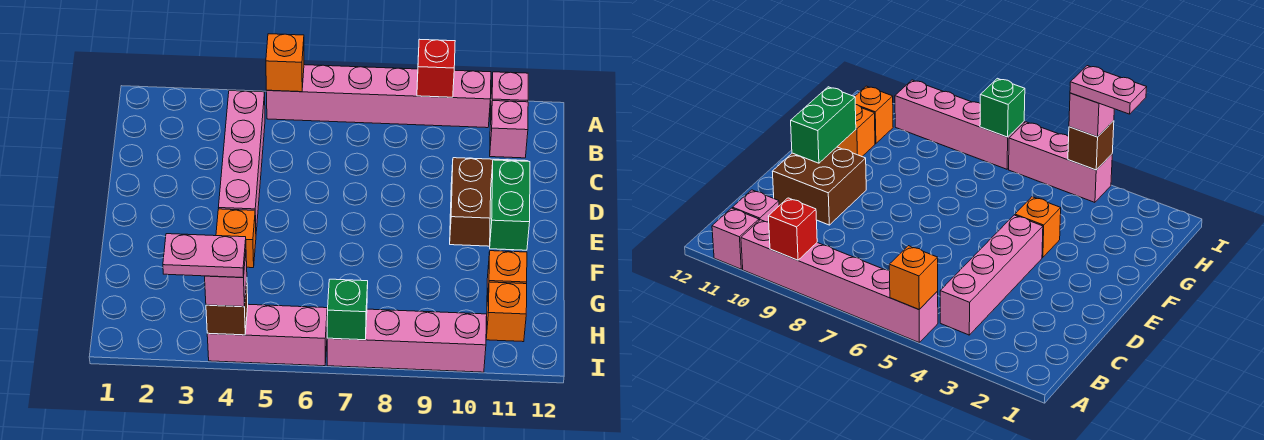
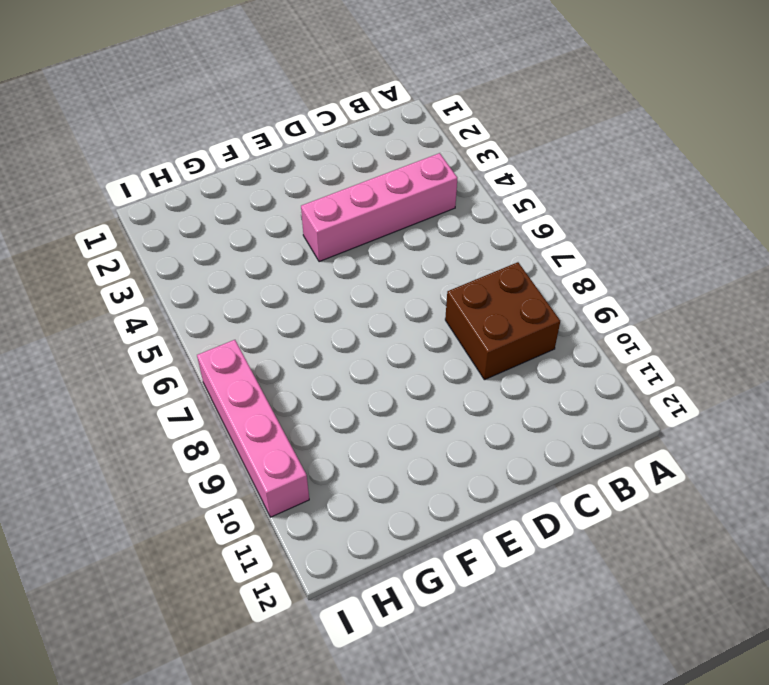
brown brick B8:C9 level 1 -> brown brick D10:E11 level 1
none -> pink brick A5:A10 level 1
none -> pink brick A11 level 1
none -> pink brick B11 level 1

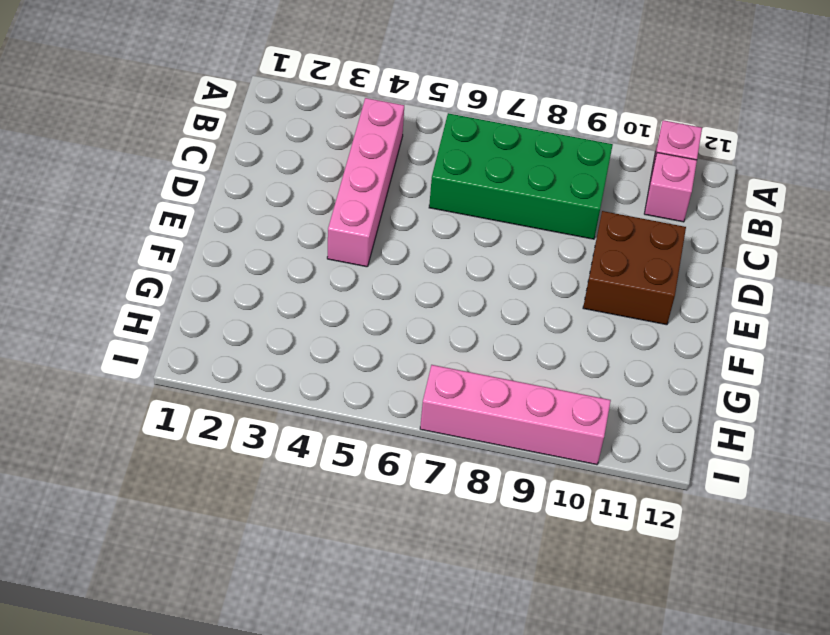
green brick B6:C9 level 1 -> none
none -> pink brick A5:A10 level 1
none -> orange brick F4 level 1
none -> orange brick G11 level 1

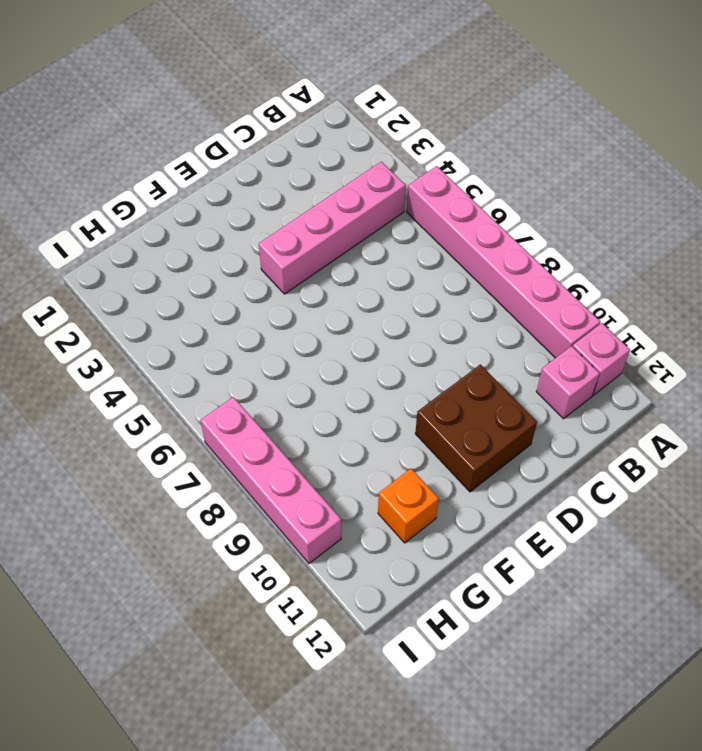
none -> orange brick F4 level 1
none -> orange brick H11 level 1
none -> pink brick I4:I6 level 1

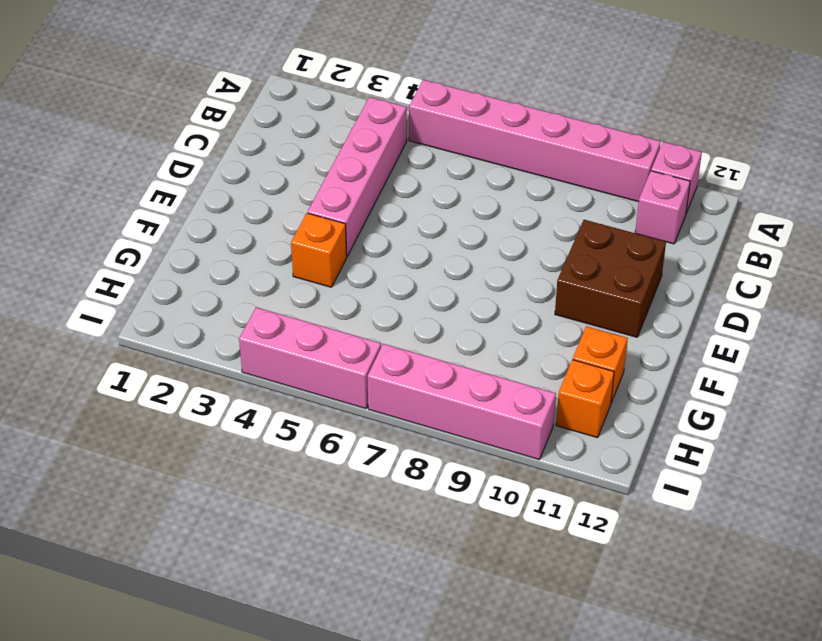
none -> orange brick A5 level 2
none -> red brick A9 level 2
none -> green brick E11:F11 level 2

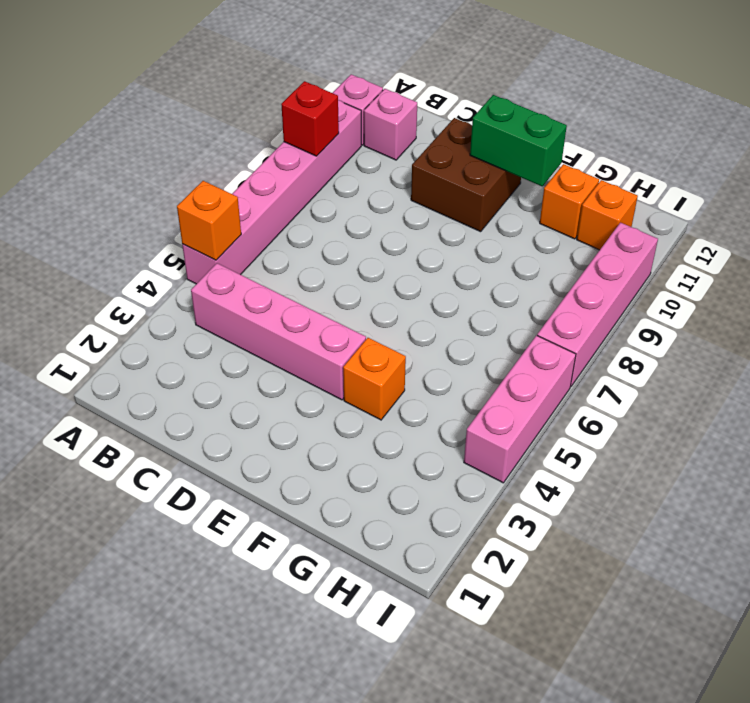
none -> brown brick I4 level 2
none -> green brick I7 level 2
none -> pink brick I4 level 3

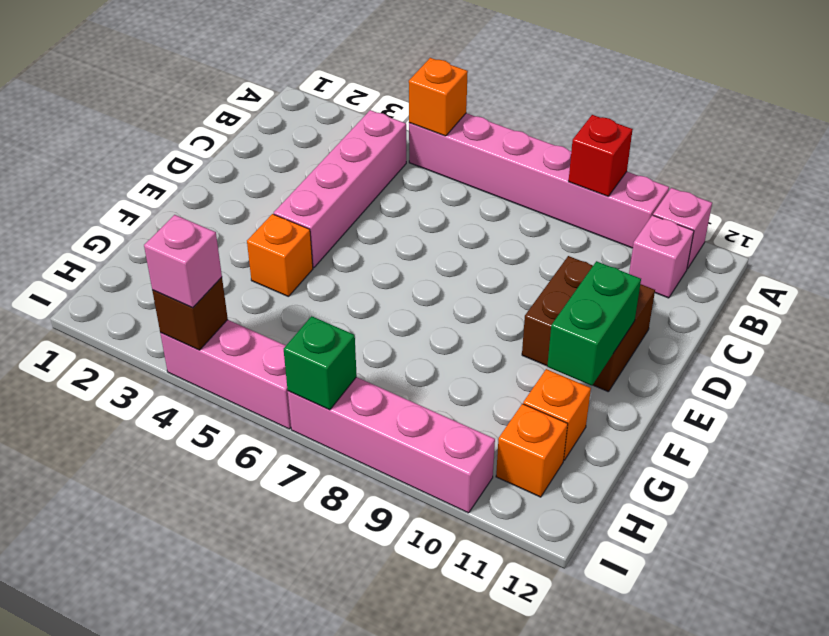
none -> pink plate I3:I4 level 4

